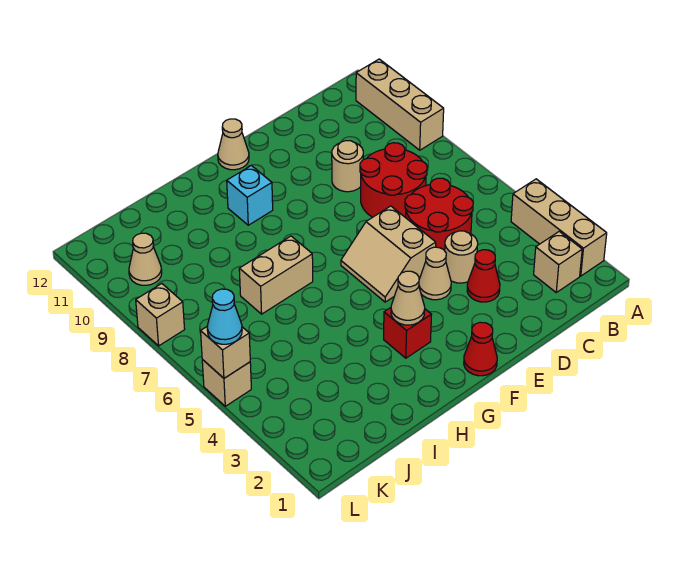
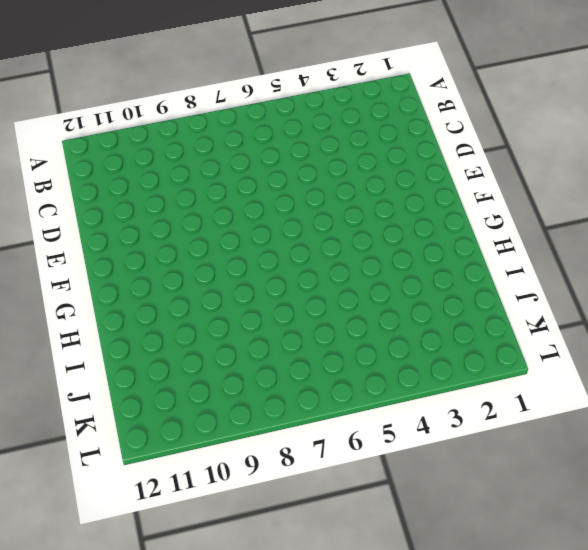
none -> tan brick A2:A4 level 1
none -> tan brick A9:A11 level 1
none -> tan brick B2 level 1

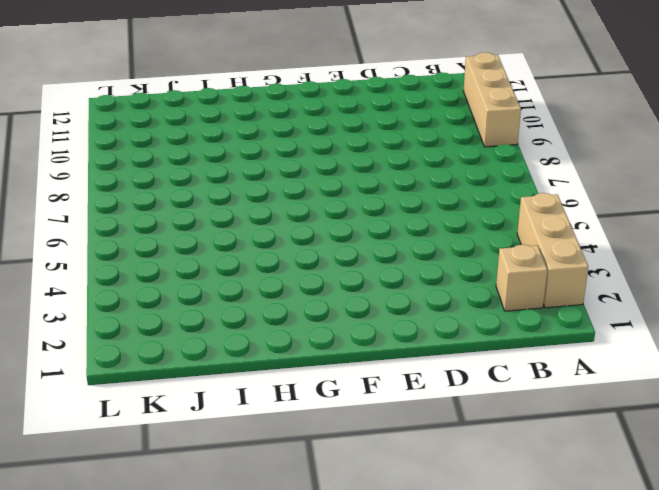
none -> red round brick C5:D6 level 1
none -> red round brick C7:D8 level 1
none -> red cone D3 level 1

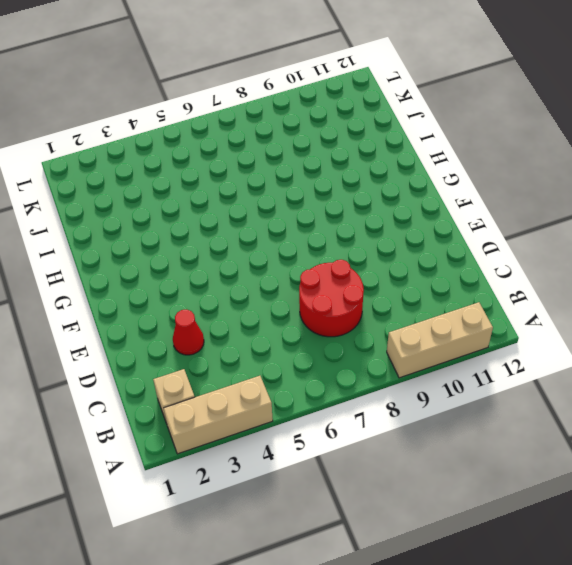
none -> red round brick C5:D6 level 1
none -> tan round brick D4 level 1
none -> tan round brick D9 level 1

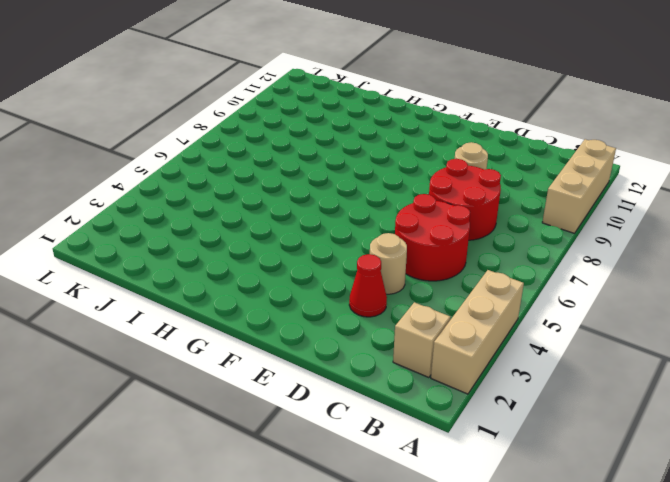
none -> tan cone E4 level 1
none -> tan slope E5:F6 level 1 top E
none -> red cone F1 level 1

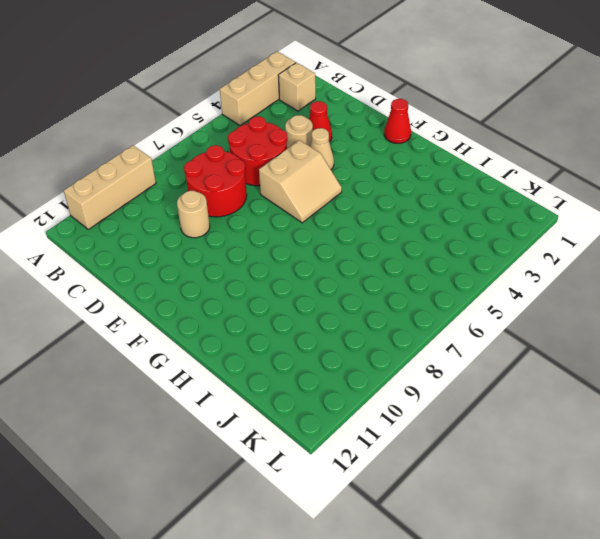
none -> tan cone F12 level 1
none -> red brick G3 level 1
none -> cyan brick G10 level 1

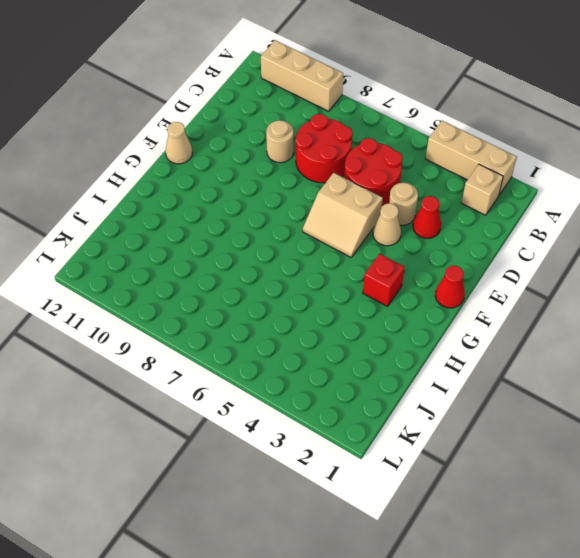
none -> cyan brick G10 level 1
none -> tan brick H7:I7 level 1
none -> tan cone K10 level 1

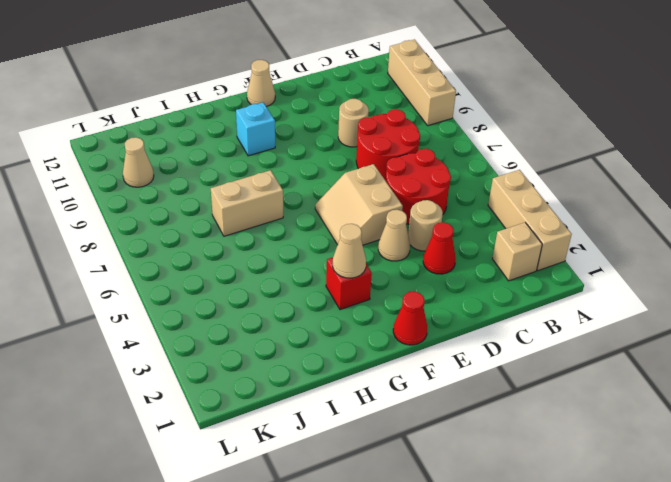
none -> tan brick L5 level 1
none -> tan brick L8 level 1
none -> tan brick L5 level 2

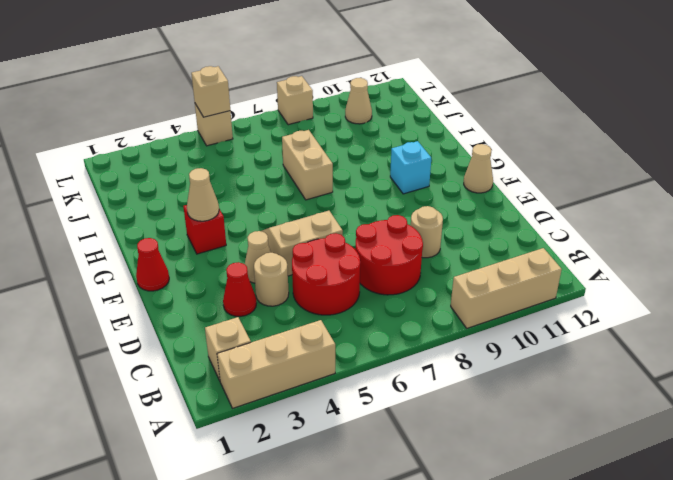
none -> cyan cone L5 level 3

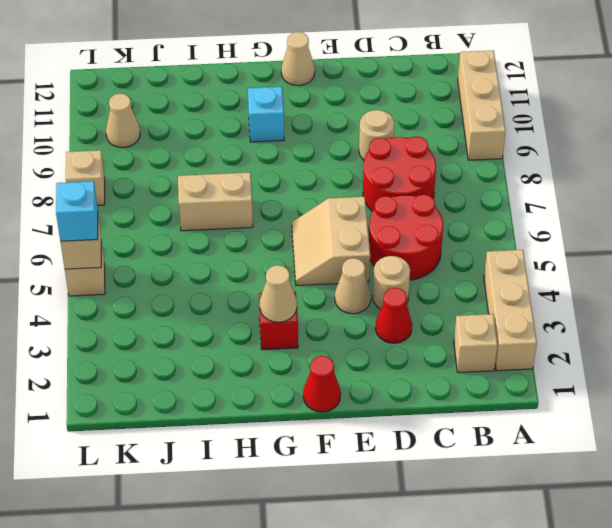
cyan brick L5 level 3 -> cyan cone L5 level 3

